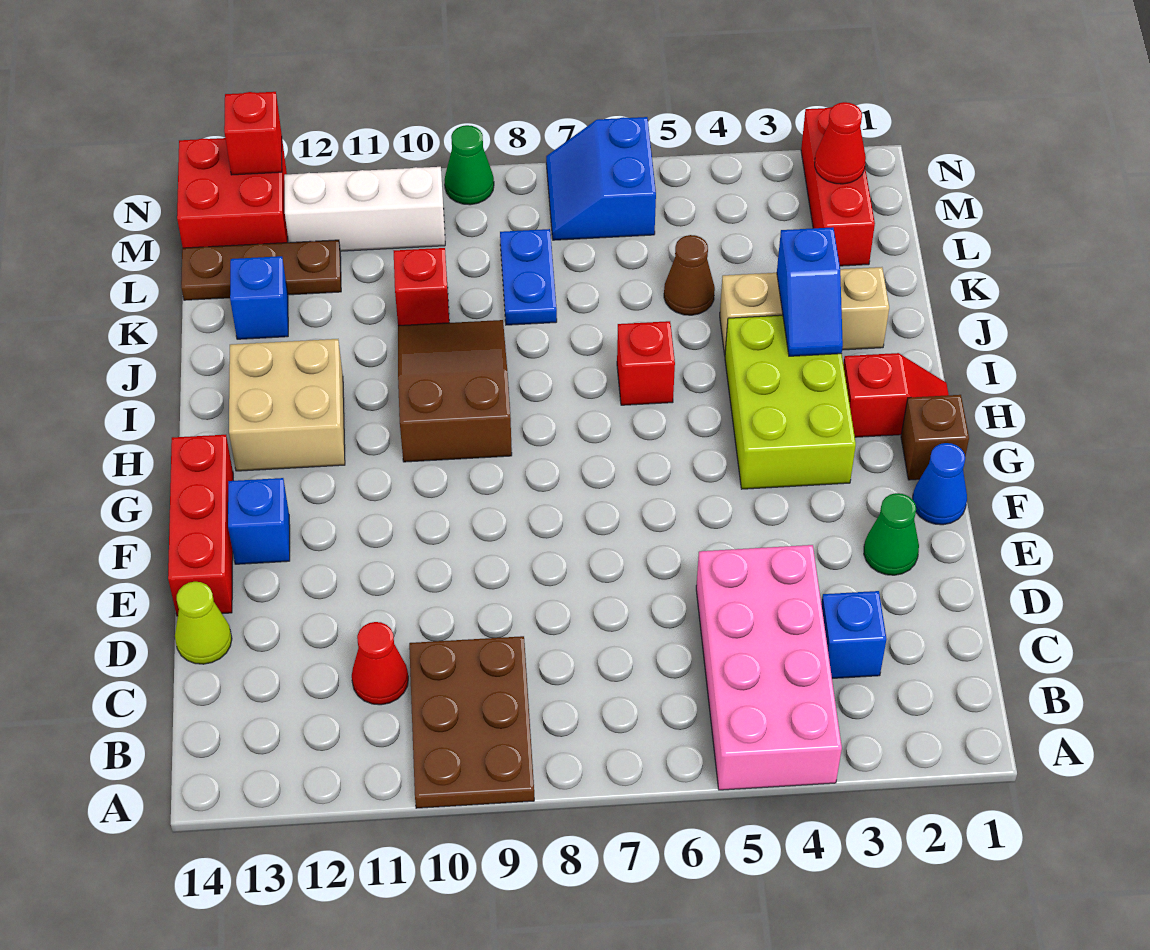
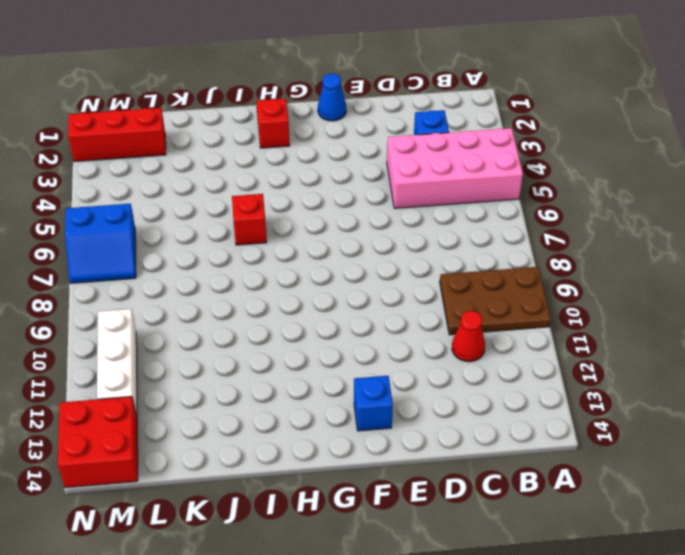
none -> lime cone D14 level 1
none -> green cone E2 level 1
none -> red brick E14:G14 level 1

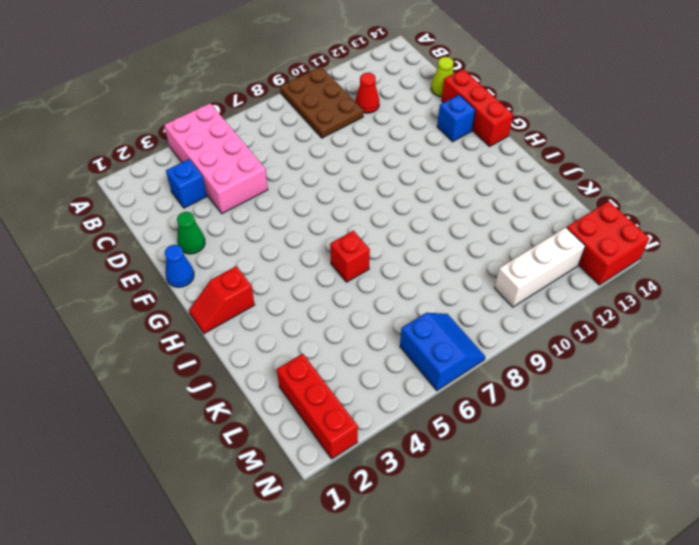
none -> brown brick G1 level 1
none -> lime brick G3:I4 level 1
none -> brown slope H9:J10 level 1 top H

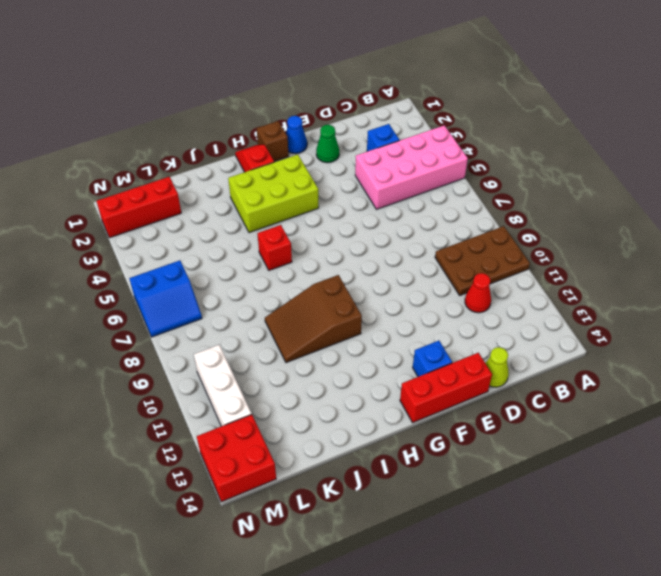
none -> tan brick H12:I13 level 1
none -> tan brick J2:J4 level 1
none -> brown cone K5 level 1

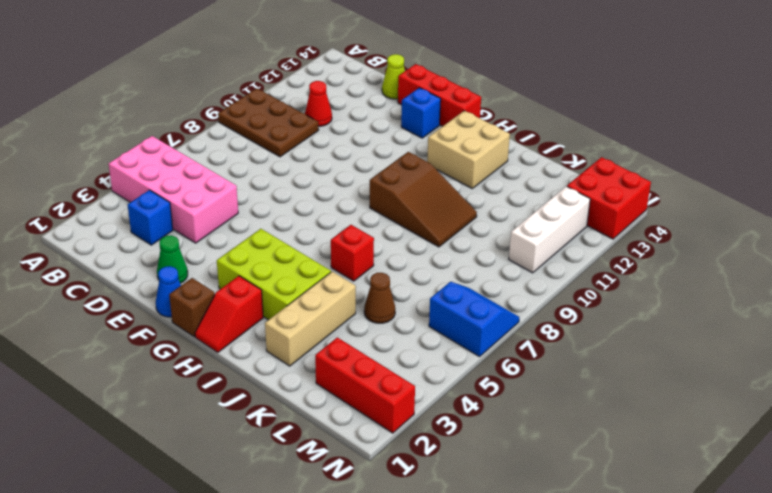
none -> blue plate K8:L8 level 1
none -> red brick K10 level 1
none -> blue brick K13 level 1

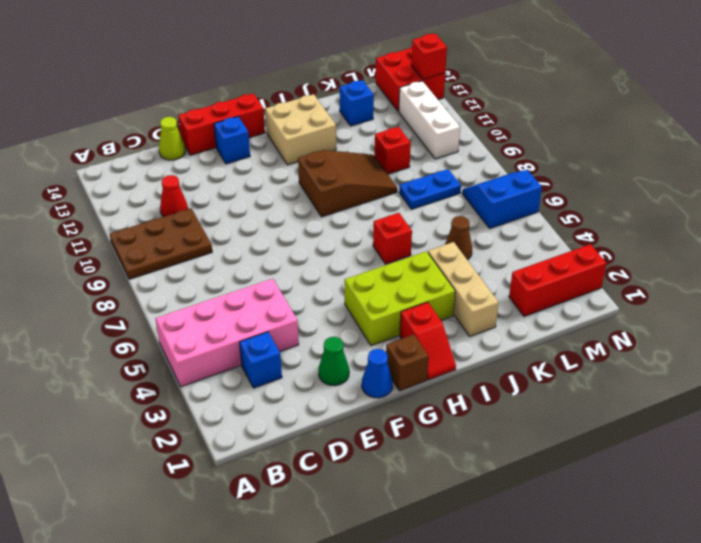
none -> brown plate L12:L14 level 1
none -> green cone N9 level 1
none -> blue slope I3:J3 level 2 top J

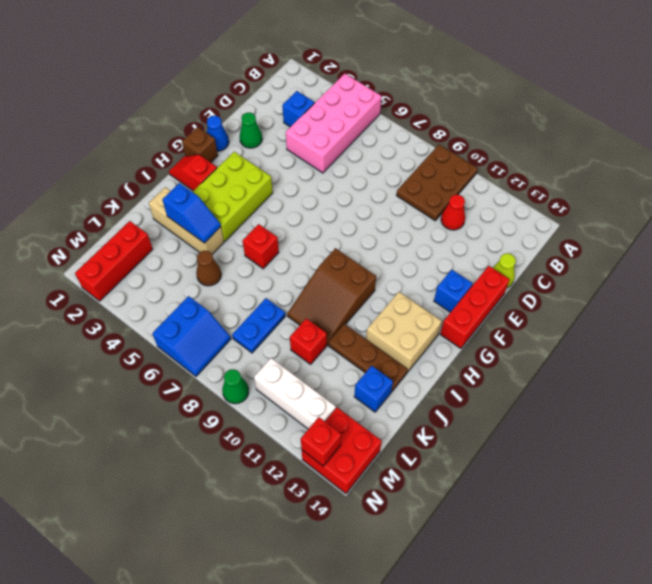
blue slope J3:J4 level 2 top 3 -> blue slope I3:J3 level 2 top J
brown plate J11:J13 level 1 -> brown plate L12:L14 level 1
none -> red cone M2 level 2

